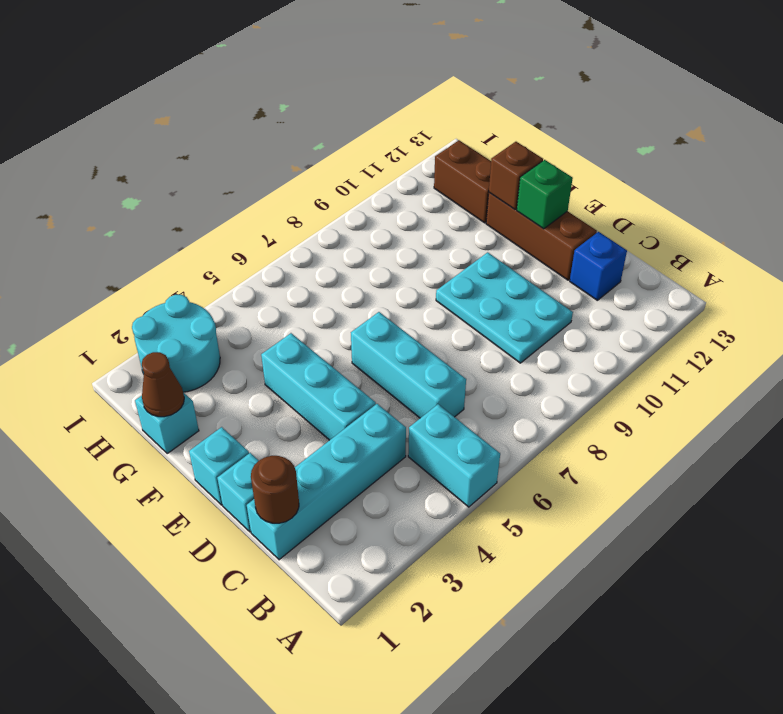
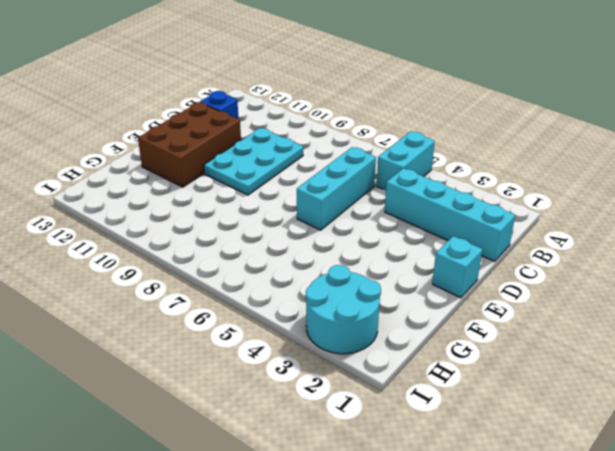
brown brick D11:F12 level 1 -> brown brick D12:F12 level 1
none -> cyan brick D1 level 1
none -> cyan brick D4:F4 level 1
none -> cyan brick G1 level 1

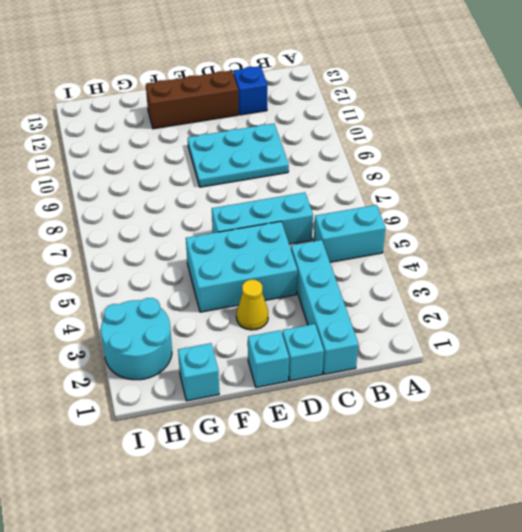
cyan brick D4:F5 level 1 -> cyan brick D4:F4 level 1
yellow cone E3 level 1 -> none
none -> brown brick G12:H12 level 1
none -> brown round brick C1 level 2
none -> green brick E12 level 2

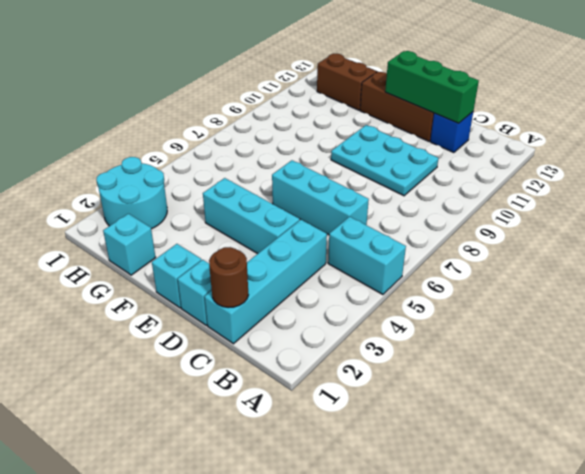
green brick C12:E12 level 2 -> green brick E12 level 2
none -> brown brick F12 level 2
none -> brown cone G1 level 2

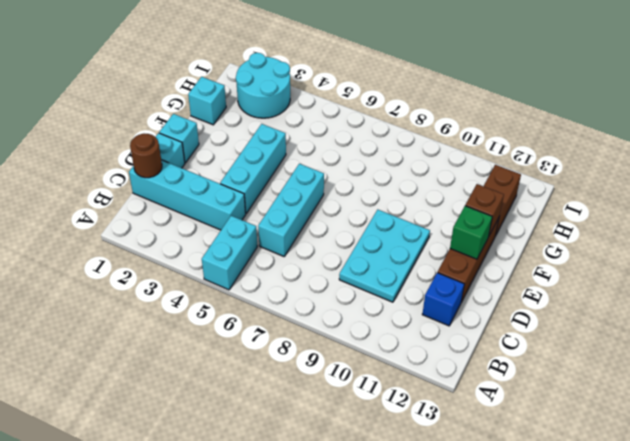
none -> brown cone G1 level 2

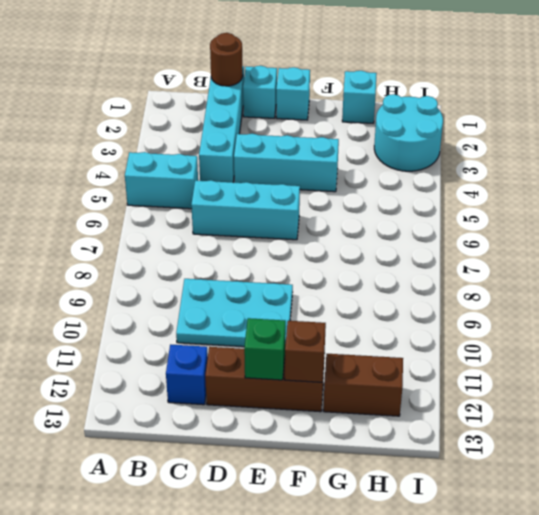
none -> brown cone G1 level 2

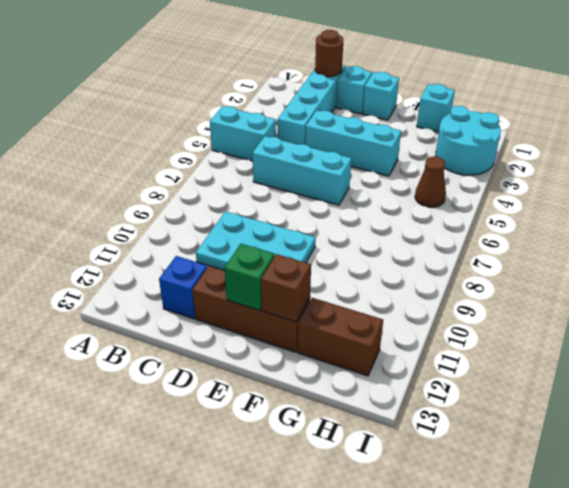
brown cone H5 level 1 -> brown cone G1 level 2

